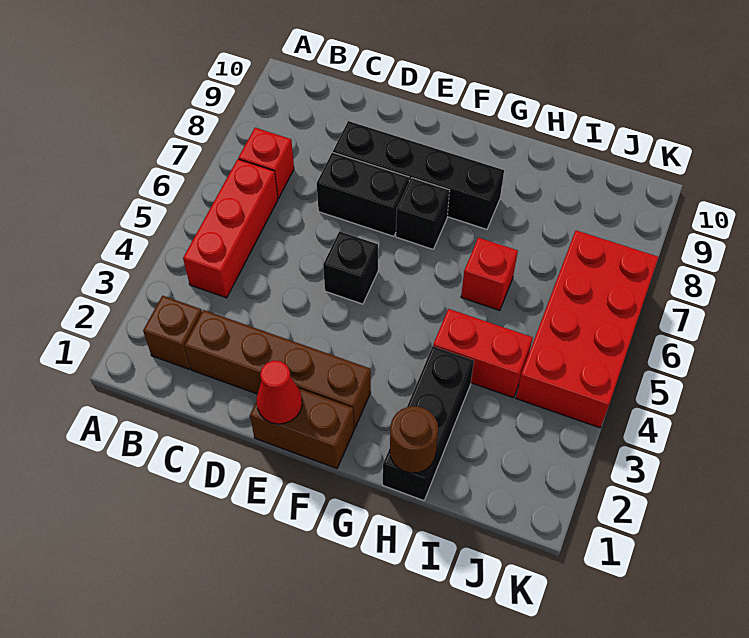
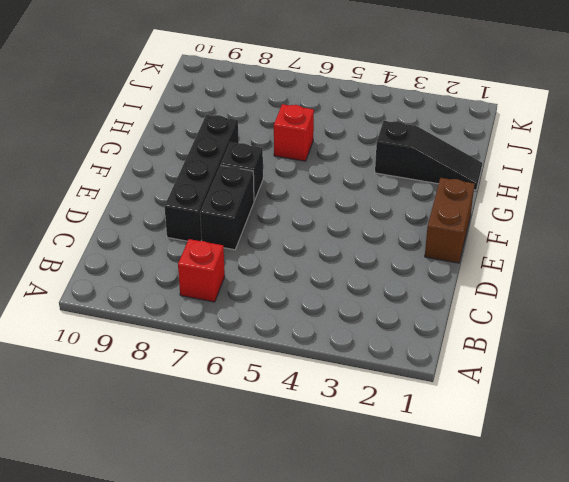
black slope H1:H3 level 1 top 3 -> black brick H1:H3 level 1
none -> brown brick B2 level 1
none -> red brick B4:B6 level 1
none -> brown brick C2:F2 level 1

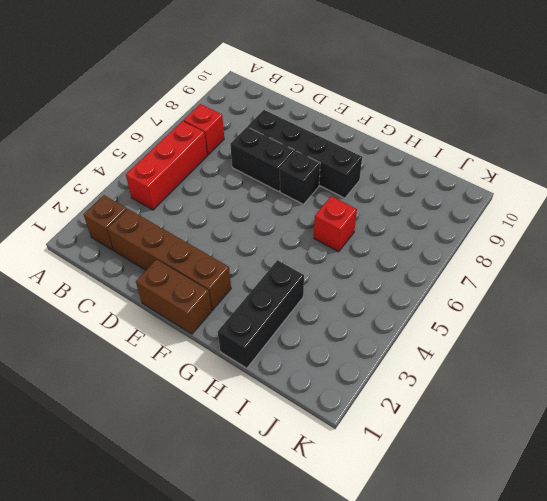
none -> black brick E5 level 1
none -> red brick H4:I4 level 1
none -> red brick J4:K7 level 1

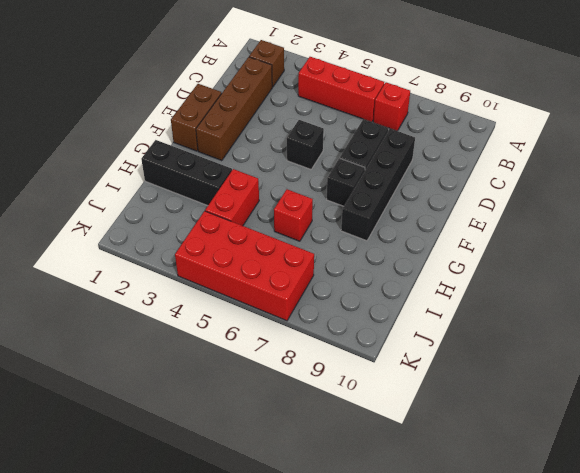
none -> red cone E1 level 2
none -> brown round brick H1 level 2

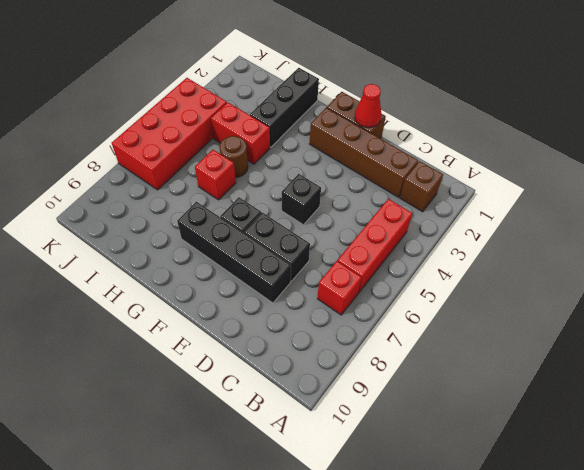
brown round brick H5 level 1 -> brown round brick H1 level 2

